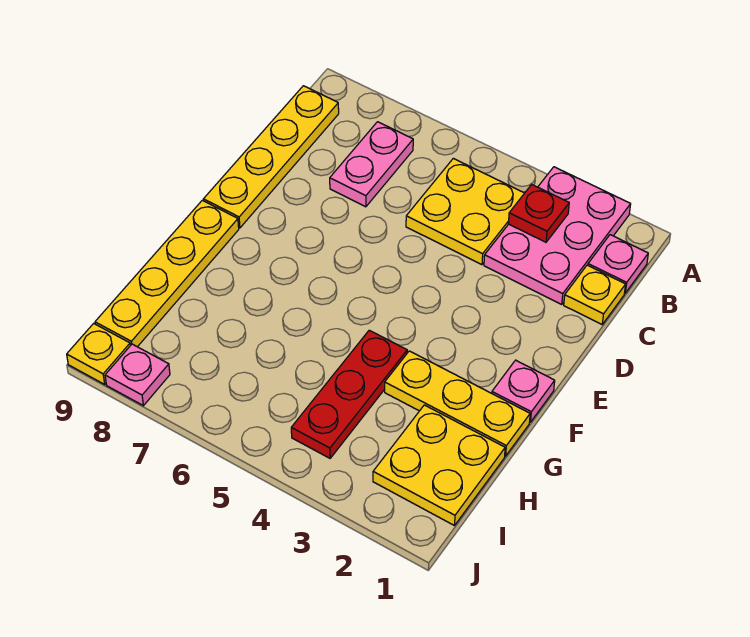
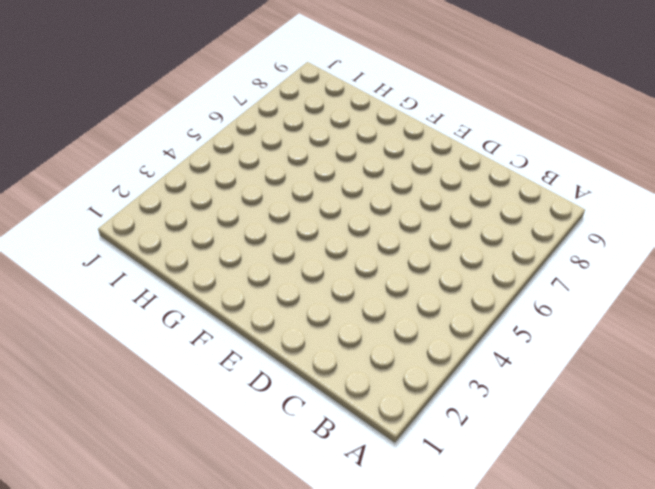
none -> pink plate A2:C3 level 1
none -> pink plate B1 level 1
none -> yellow plate B4:C5 level 1

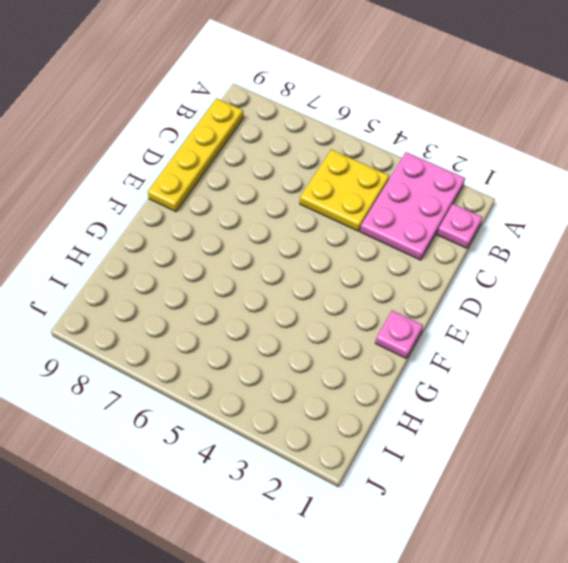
none -> pink plate B7:C7 level 1
none -> yellow plate C1 level 1
none -> yellow plate F9:I9 level 1

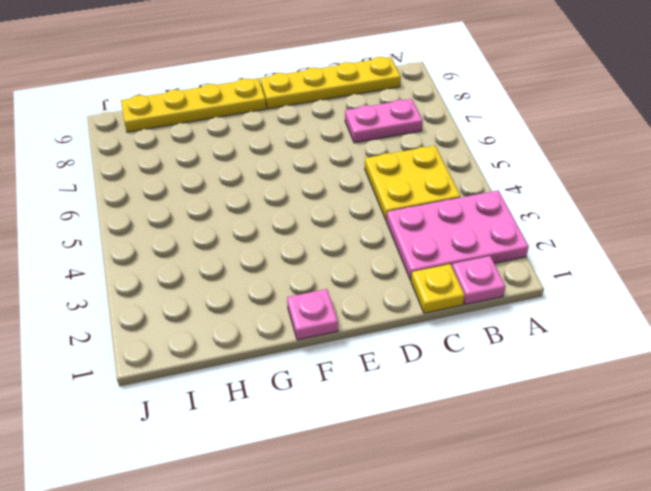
none -> yellow plate G1:G3 level 1
none -> red plate G4:I4 level 1
none -> yellow plate H1:I2 level 1

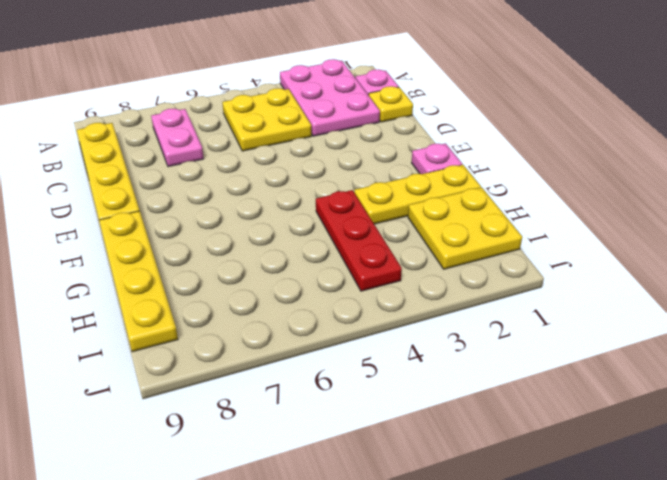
none -> pink plate J8 level 1
none -> yellow plate J9 level 1
none -> red plate B3 level 2

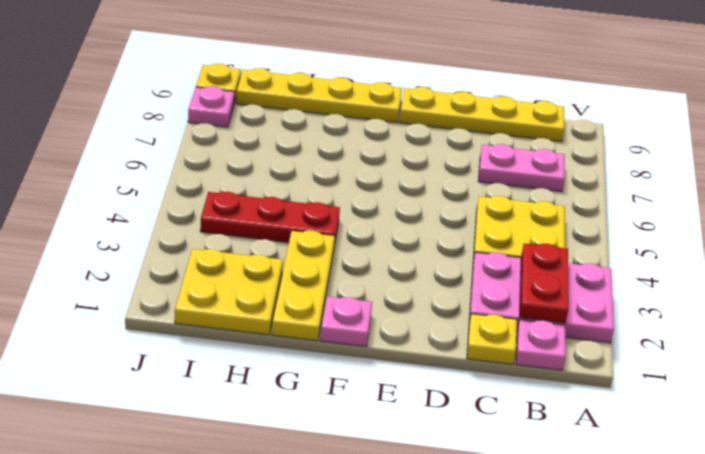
red plate B2:B3 level 2 -> red plate B3 level 2

